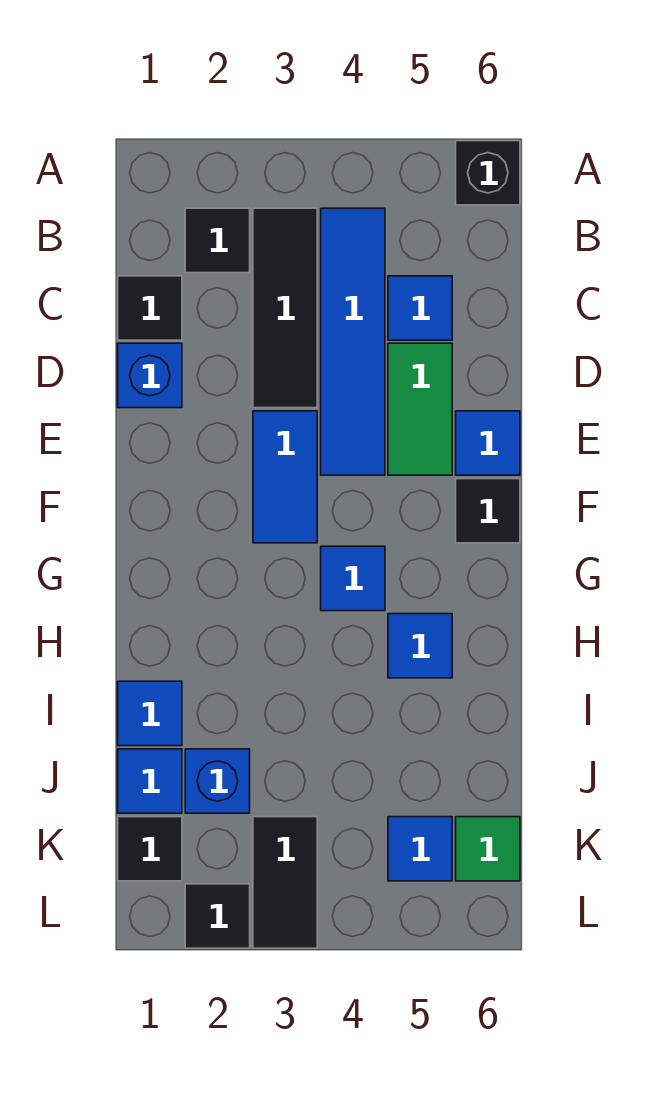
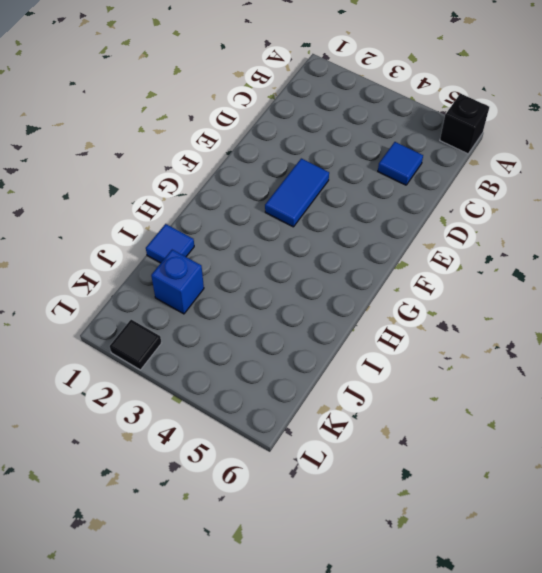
none -> black tile B2 level 1
none -> black tile B3:D3 level 1
none -> blue tile B4:E4 level 1

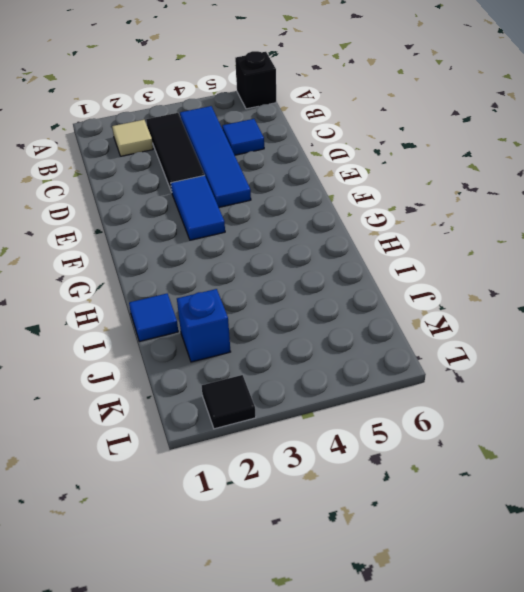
tan tile B2 level 1 -> black tile B2 level 1
none -> black tile C1 level 1
none -> blue brick D1 level 1
none -> green tile D5:E5 level 1

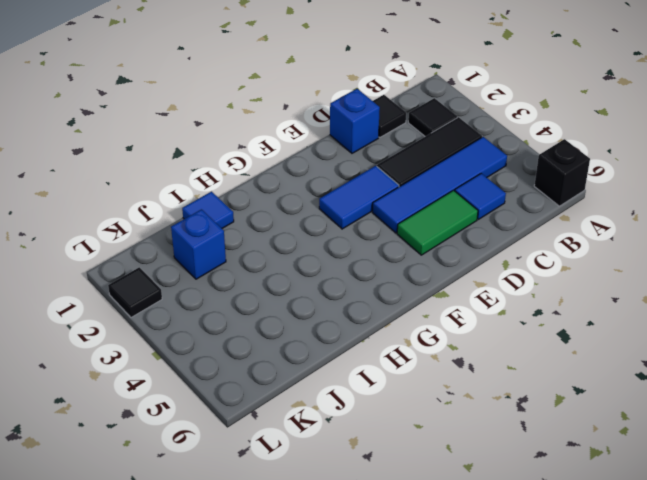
none -> blue tile E6 level 1
none -> black tile F6 level 1
none -> blue tile G4 level 1

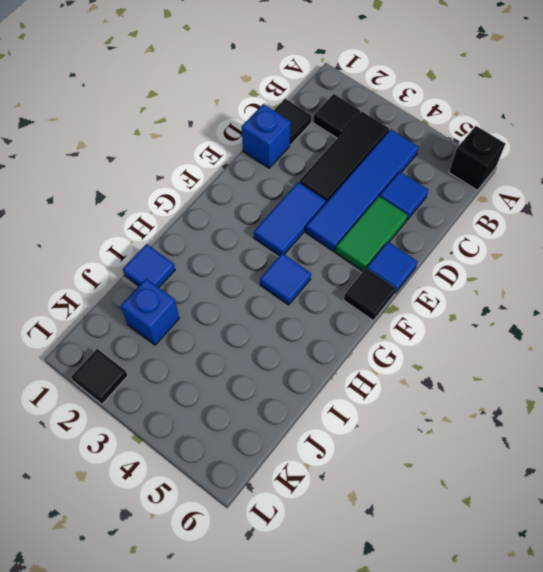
none -> blue tile H5 level 1
none -> blue tile J1 level 1
none -> black tile K1 level 1

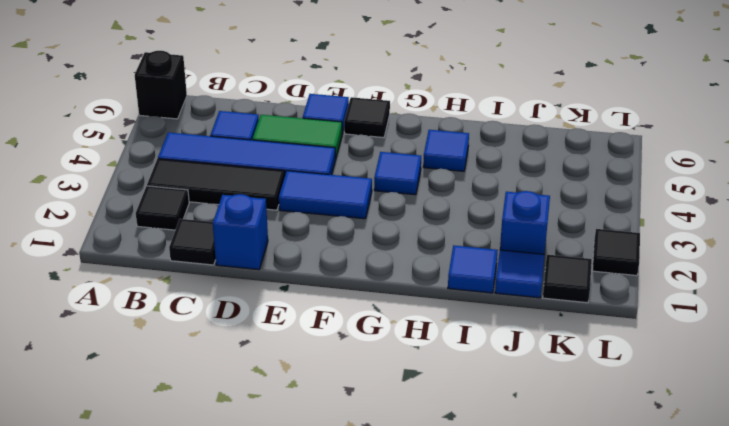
none -> black tile K3:L3 level 1
none -> blue tile K5 level 1
none -> green tile K6 level 1

